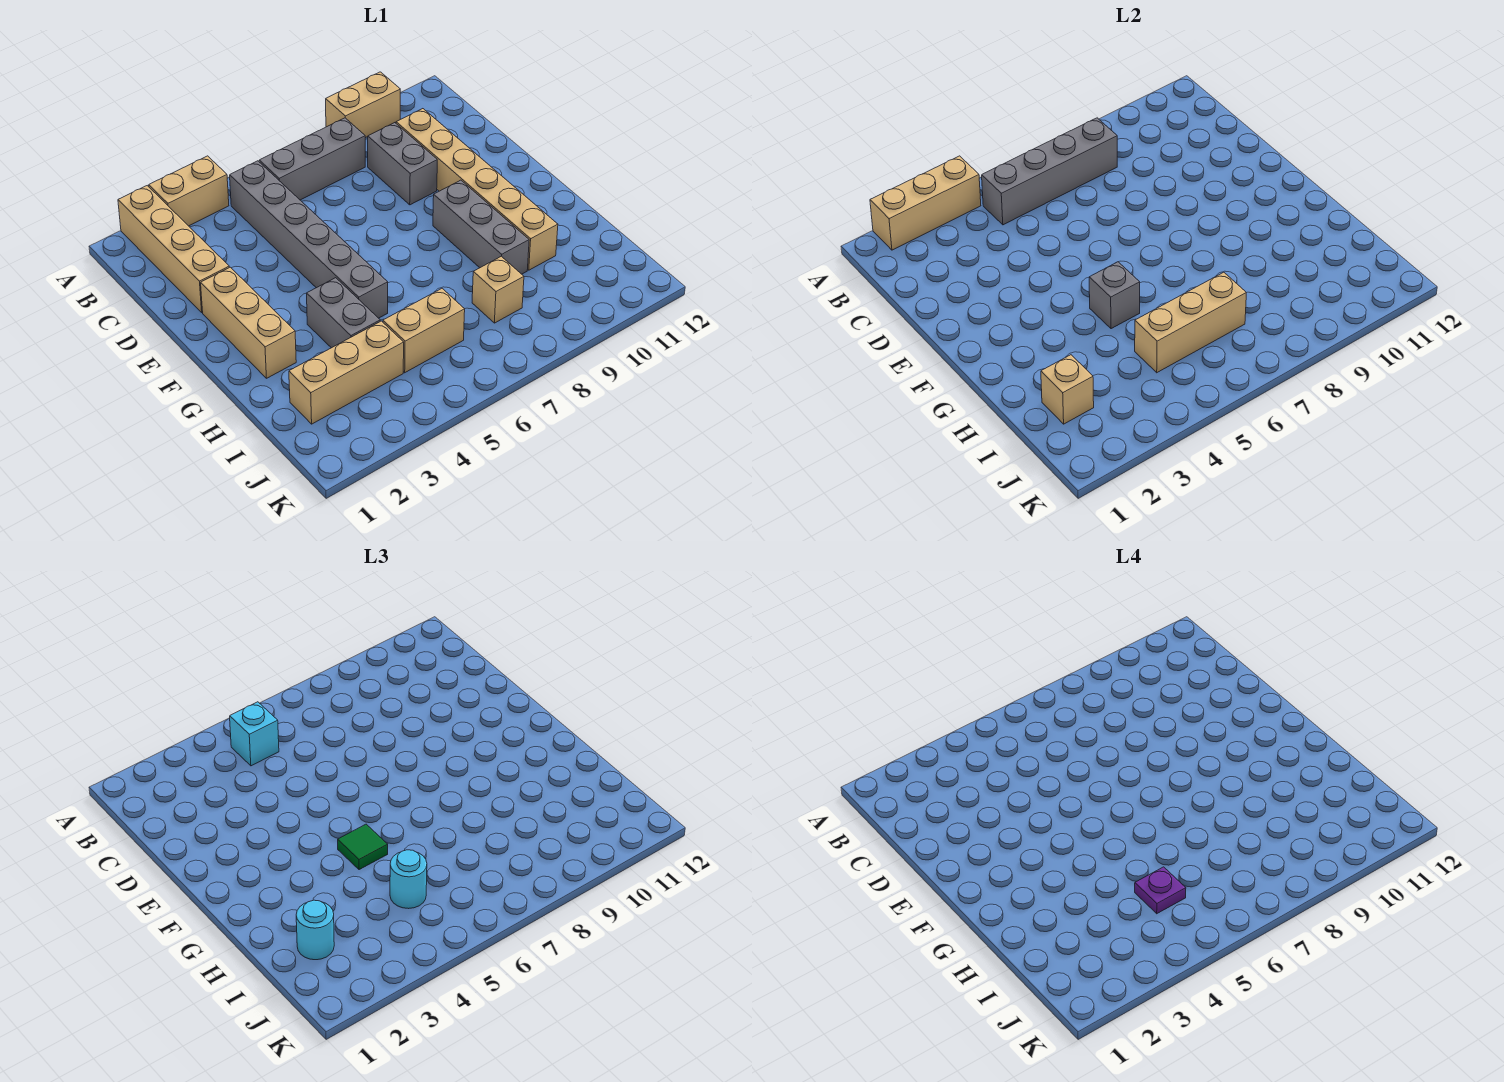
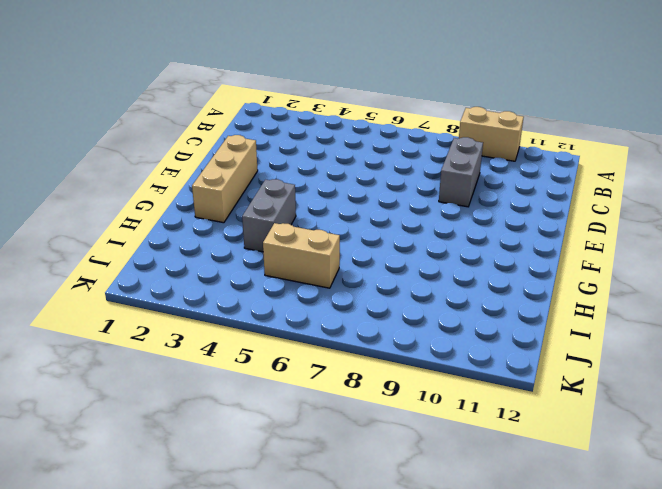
none -> tan brick A2:D2 level 1
none -> tan brick A3:A4 level 1
none -> grey brick B5:G5 level 1

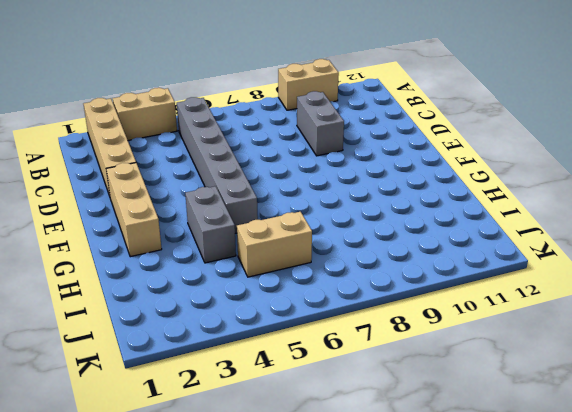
none -> grey brick B6:B8 level 1
none -> tan brick C10:H10 level 1
none -> grey brick F9:H9 level 1

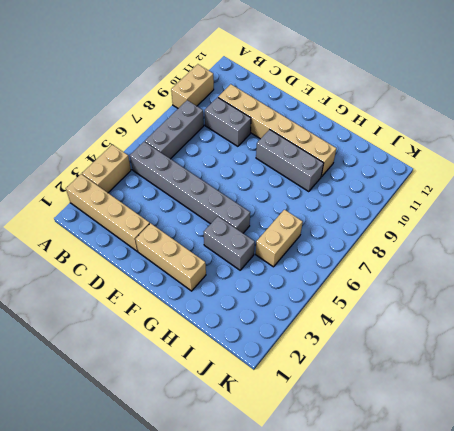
none -> tan brick I2:I4 level 1
none -> tan brick I8 level 1
none -> tan brick A2:A4 level 2

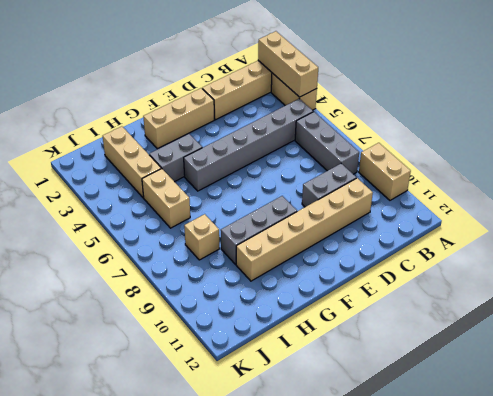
none -> grey brick B5:B8 level 2
none -> grey brick G5 level 2
none -> tan brick I2 level 2

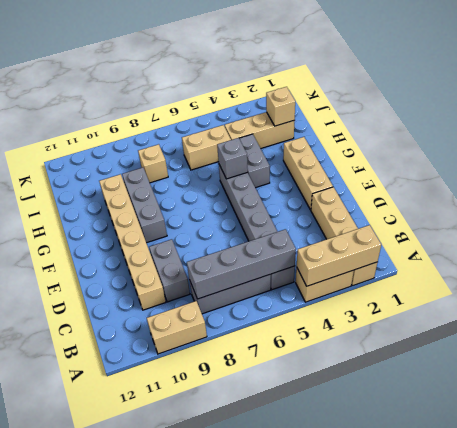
none -> tan brick I5:I7 level 2
none -> cyan brick B5 level 3
none -> green tile G5 level 3

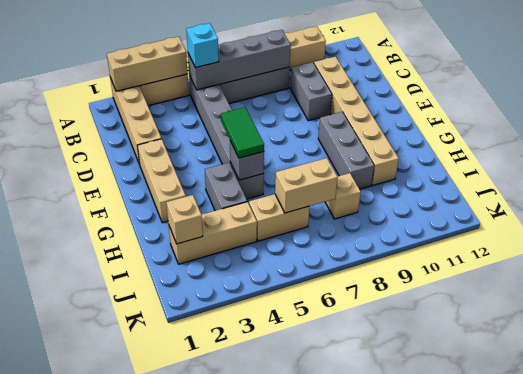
green tile F5:G5 level 3 -> green tile G5 level 3
tan brick I6:I7 level 2 -> tan brick I5:I7 level 2
none -> cyan round brick I2 level 3
none -> cyan round brick I5 level 3
none -> purple plate I5 level 4

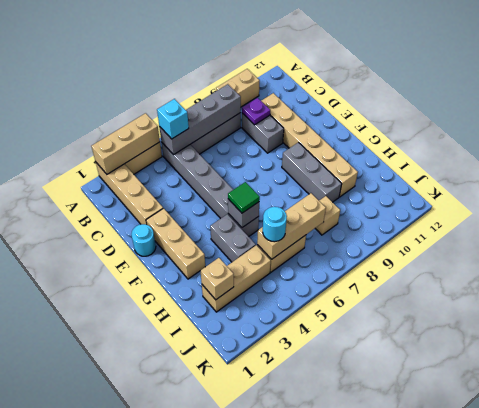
purple plate C9 level 2 -> purple plate I5 level 4
cyan round brick E1 level 1 -> cyan round brick I2 level 3

